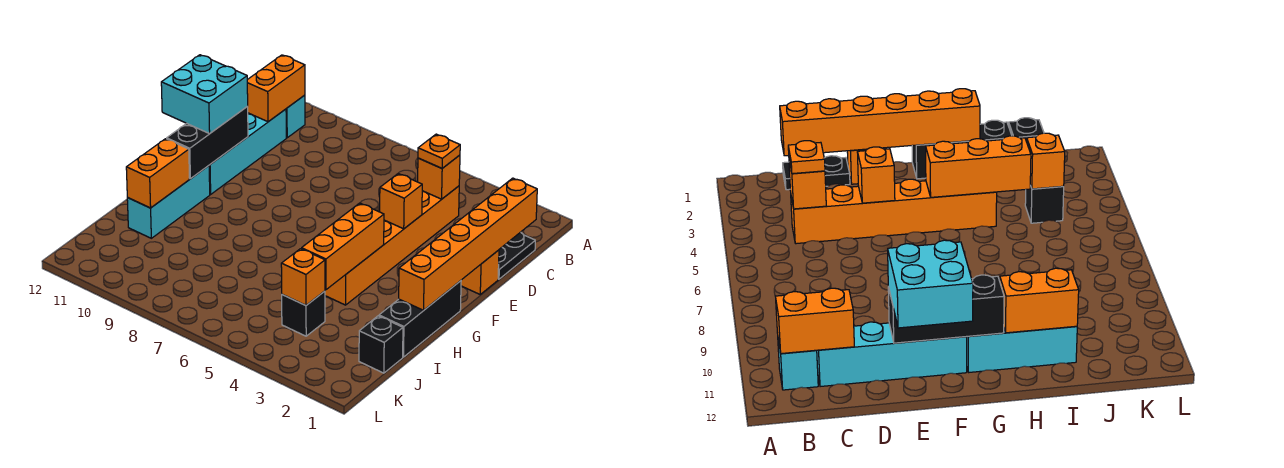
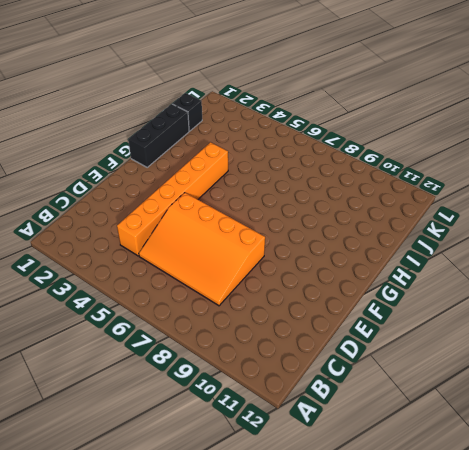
orange slope C5:E8 level 1 top E -> none
none -> cyan brick B11 level 1
none -> black plate C1:D1 level 1
none -> cyan brick C11:F11 level 1

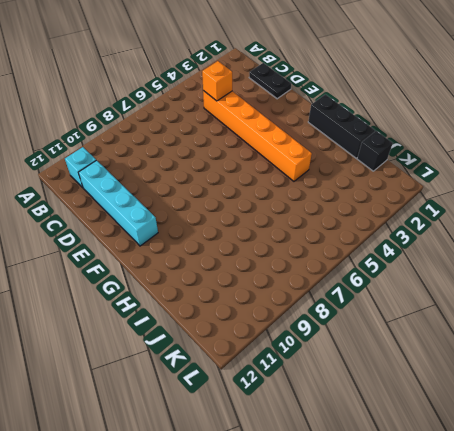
none -> orange brick E1 level 1
none -> cyan brick G11:I11 level 1
none -> black brick J4 level 1

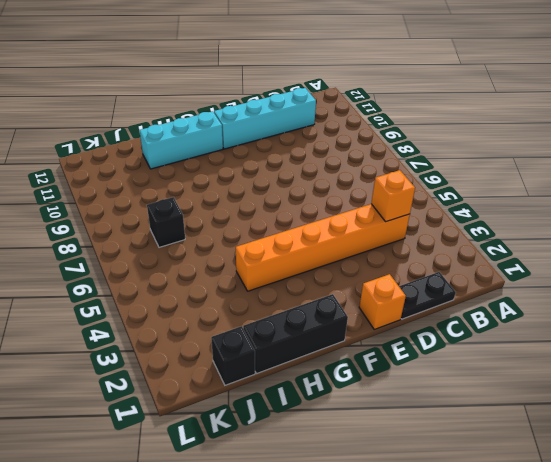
black brick J7 level 1 -> black brick J4 level 1
none -> cyan brick B11 level 1
none -> orange brick B11:C11 level 2
none -> orange brick C1:H1 level 2

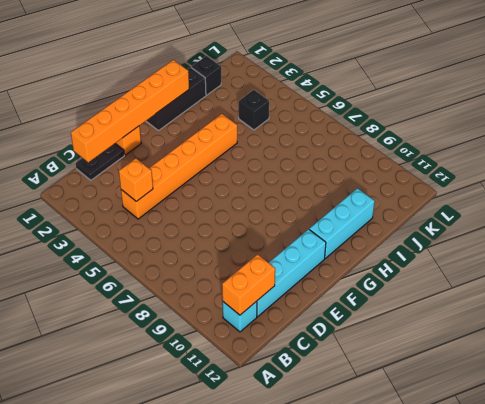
none -> orange brick E4 level 2
none -> black brick E11:G11 level 2
none -> orange brick G4:I4 level 2

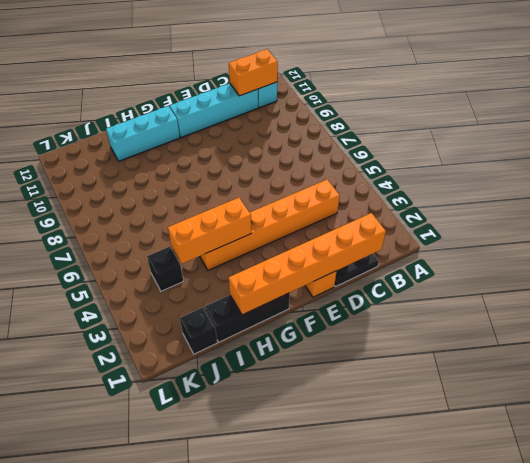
none -> orange brick C4 level 2
none -> orange brick E4 level 2
none -> black brick E11:G11 level 2

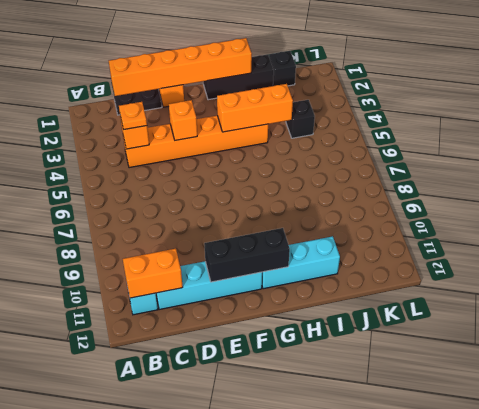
none -> orange brick H11:I11 level 2
none -> orange brick J4 level 2
none -> cyan brick E11:F12 level 3

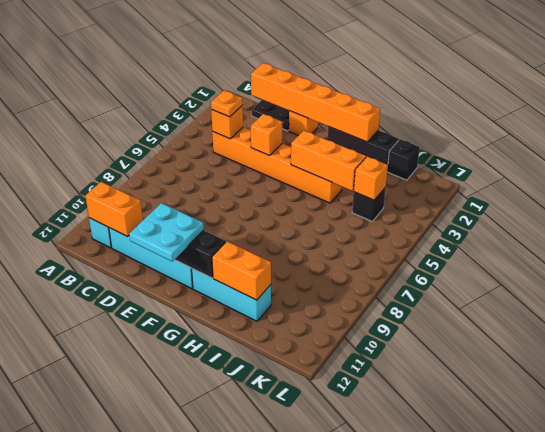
cyan plate E11:F12 level 3 -> cyan brick E11:F12 level 3

